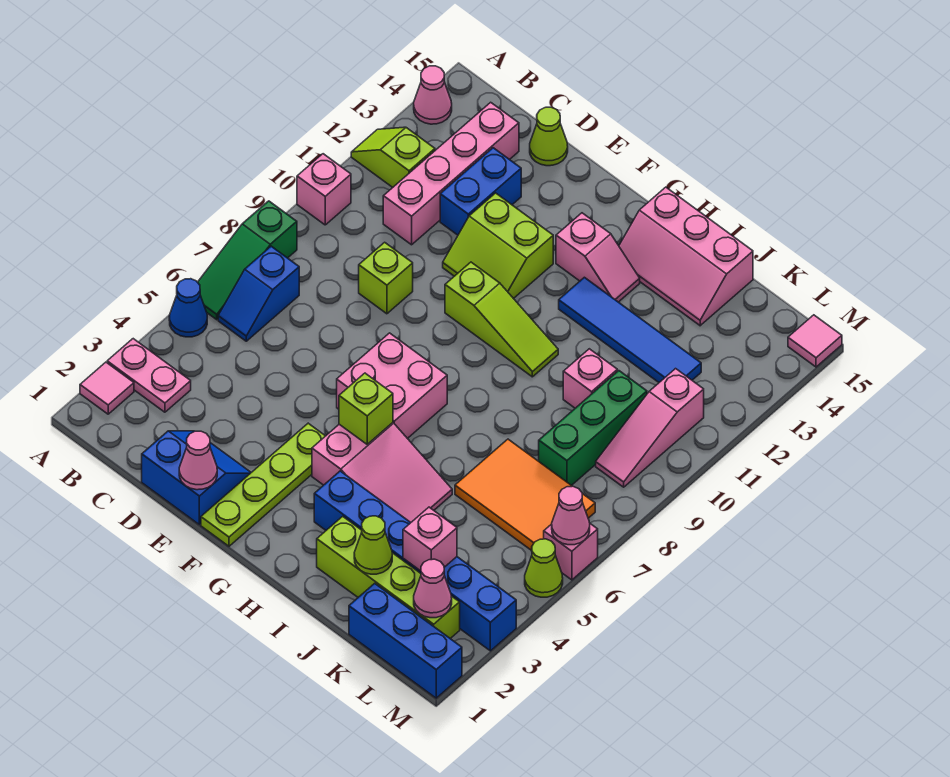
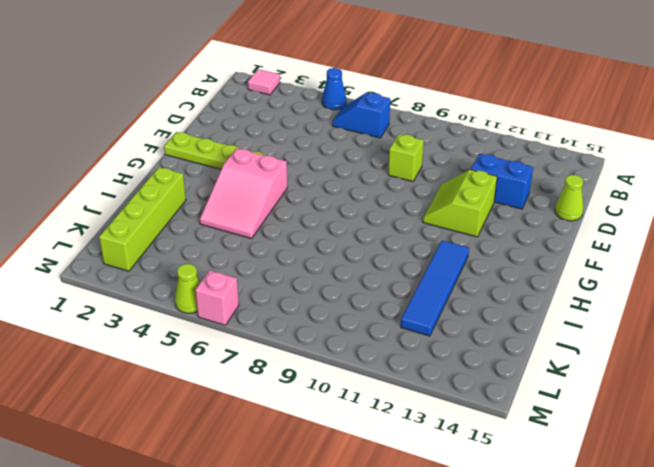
none -> pink plate A3:B3 level 1
none -> green slope A6:A8 level 1 top 8
none -> pink brick A10 level 1
none -> lime slope A12:B12 level 1 top B

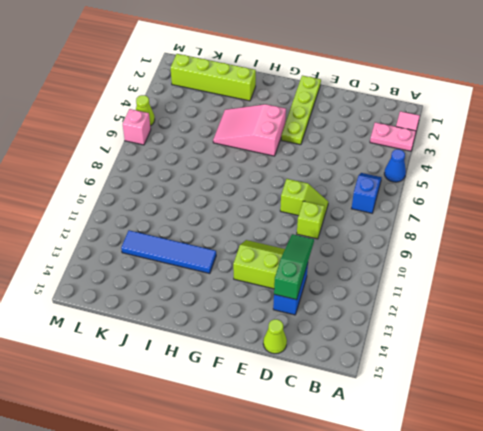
lime slope D8:E8 level 1 top E -> lime slope A12:B12 level 1 top B
green slope D11:D13 level 2 top 13 -> green slope A6:A8 level 1 top 8
none -> pink brick A10 level 1
none -> pink cone A14 level 1
none -> pink brick C11:C14 level 1
none -> blue slope D1:E2 level 1 top 1

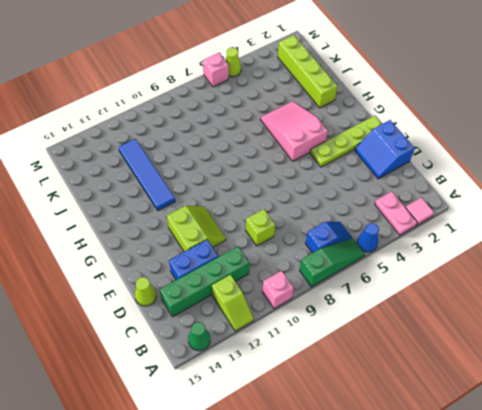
green cone A14 level 1 -> pink cone A14 level 1
green brick C11:C14 level 1 -> pink brick C11:C14 level 1
none -> pink brick F6:G7 level 1
none -> lime slope F10:H10 level 1 top F
none -> pink slope G13:H13 level 1 top G
none -> blue brick H3:M3 level 1

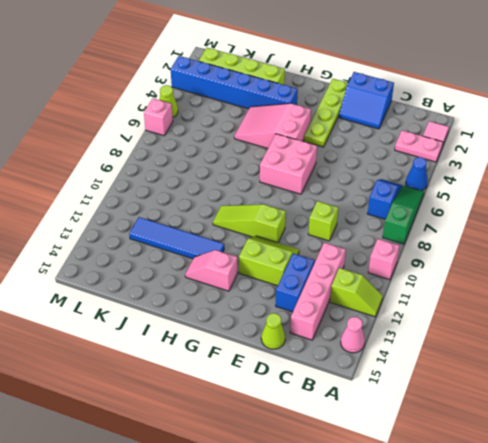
none -> pink slope H14:J15 level 1 top 15
none -> orange tile J6:L7 level 1
none -> pink brick J10 level 1
none -> blue brick K1:M1 level 1

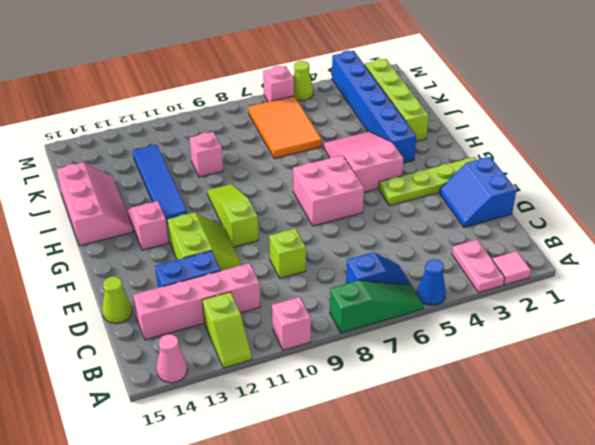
none -> blue brick K1:M1 level 1
none -> green brick K8:K10 level 1
none -> pink slope L9:L11 level 1 top 11
none -> pink tile M15 level 1

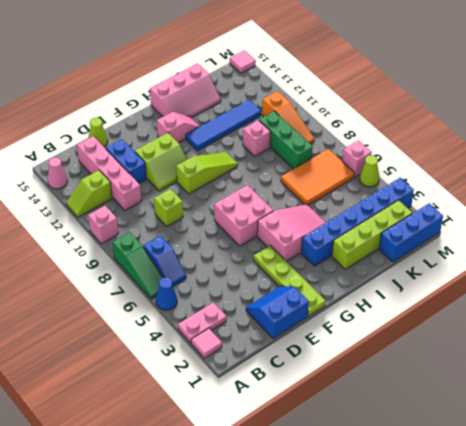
orange slope L9:L11 level 1 top 11 -> pink slope L9:L11 level 1 top 11
none -> pink cone E1 level 2
none -> lime brick G5 level 2
none -> lime cone J2 level 2
none -> pink brick K3 level 2

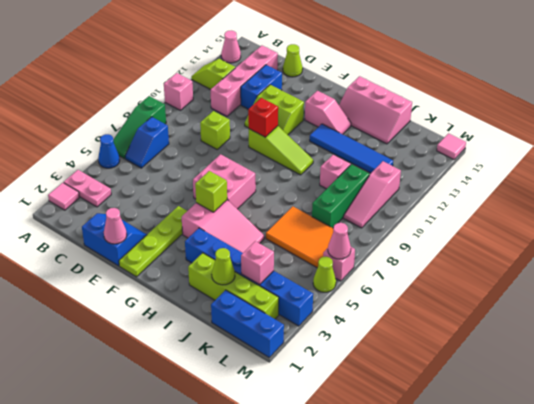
red brick F10 level 2 -> none
none -> pink cone L2 level 2

